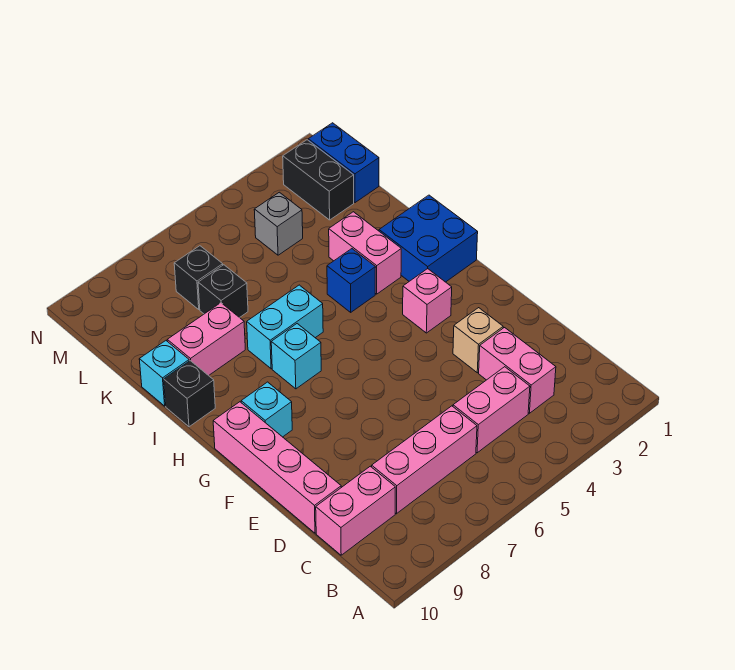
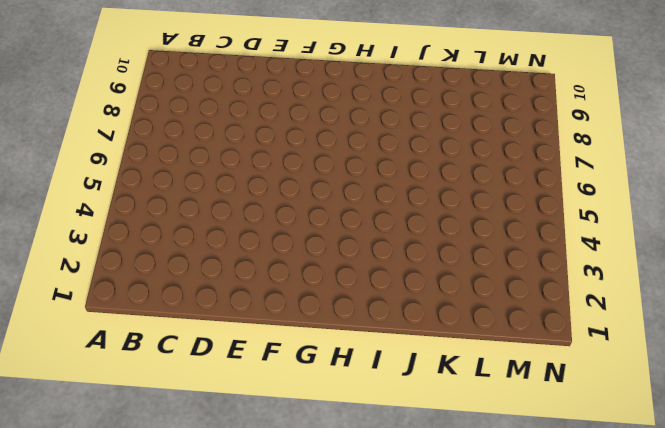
none -> pink brick C3:D3 level 1
none -> pink brick C4:C5 level 1
none -> pink brick C6:C8 level 1

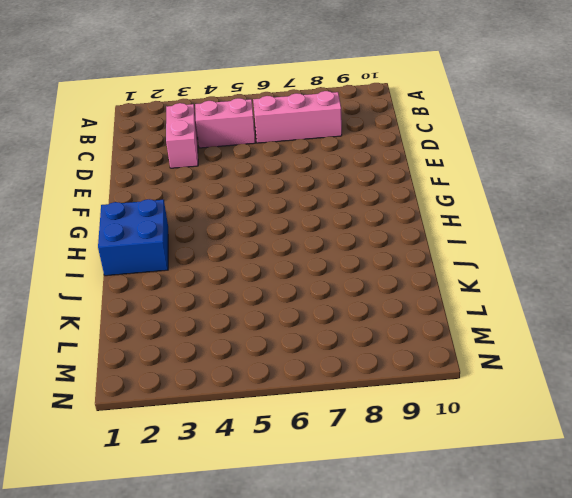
none -> pink brick C9:C10 level 1
none -> pink brick D10:G10 level 1
none -> tan brick E3 level 1

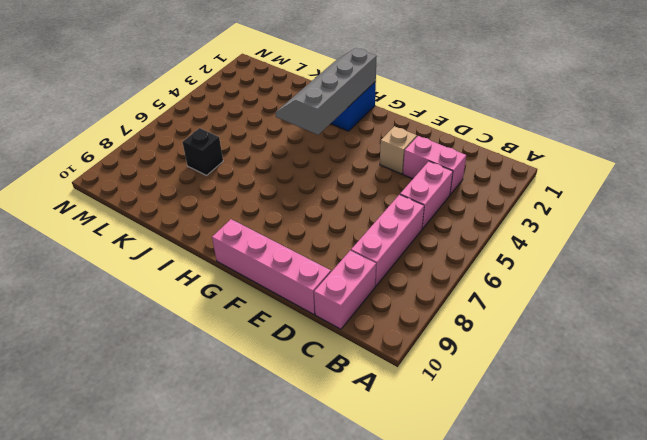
grey slope H1:I4 level 2 top H -> none
none -> pink brick G3 level 1
none -> cyan brick G9 level 1
none -> cyan brick H7 level 1

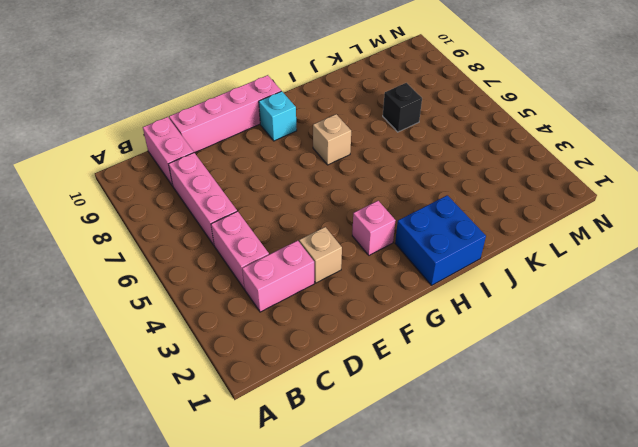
tan brick H7 level 1 -> cyan brick H7 level 1
none -> pink brick I3:J3 level 1
none -> blue brick I4 level 1
none -> cyan brick I6:I7 level 1

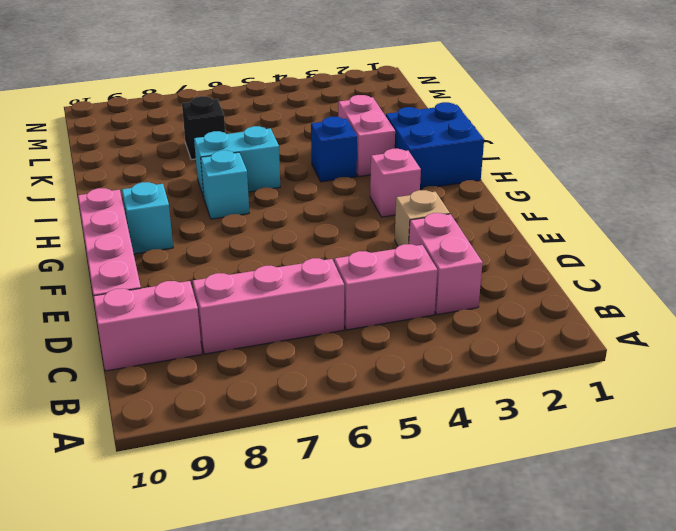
none -> black brick I10 level 1
none -> pink brick J8:J9 level 1
none -> cyan brick J10 level 1

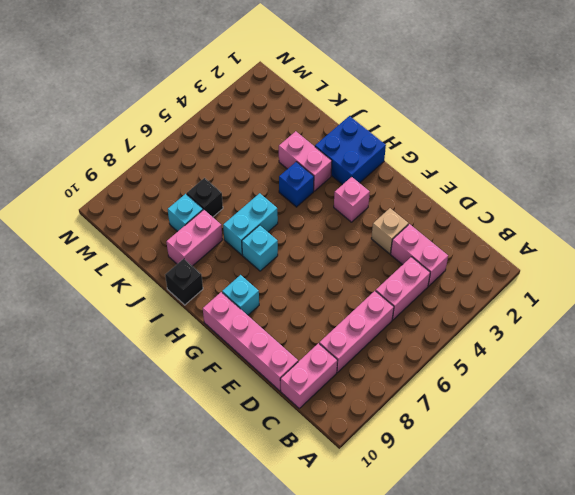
cyan brick K8 level 1 -> cyan brick J10 level 1
none -> blue brick L1:M1 level 1
none -> black brick L2:M2 level 1
none -> grey brick L4 level 1

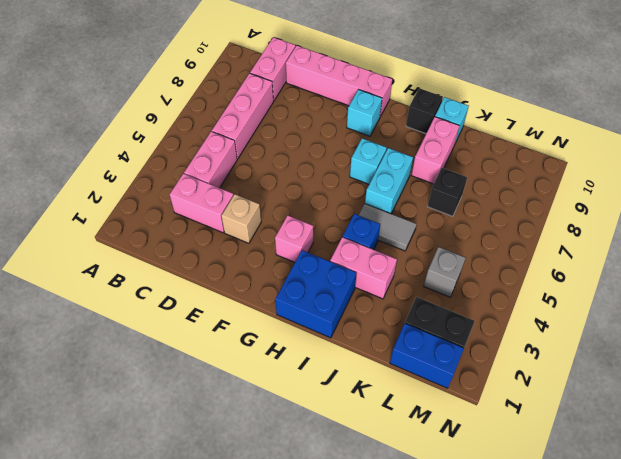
grey tile I5:J5 level 1 -> none
none -> black brick L7 level 1

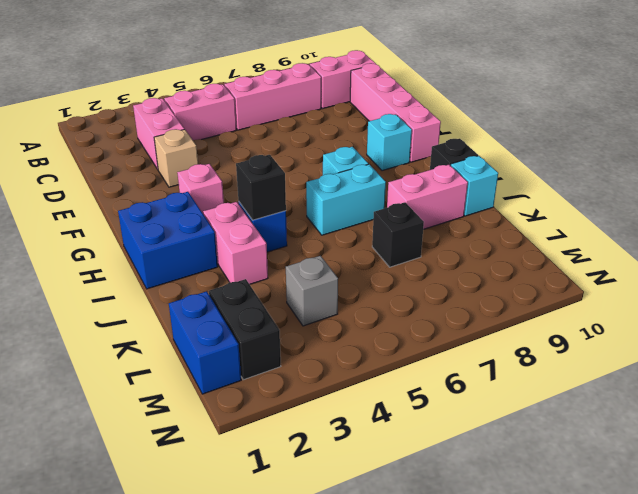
black brick I4 level 2 -> black brick L7 level 1

